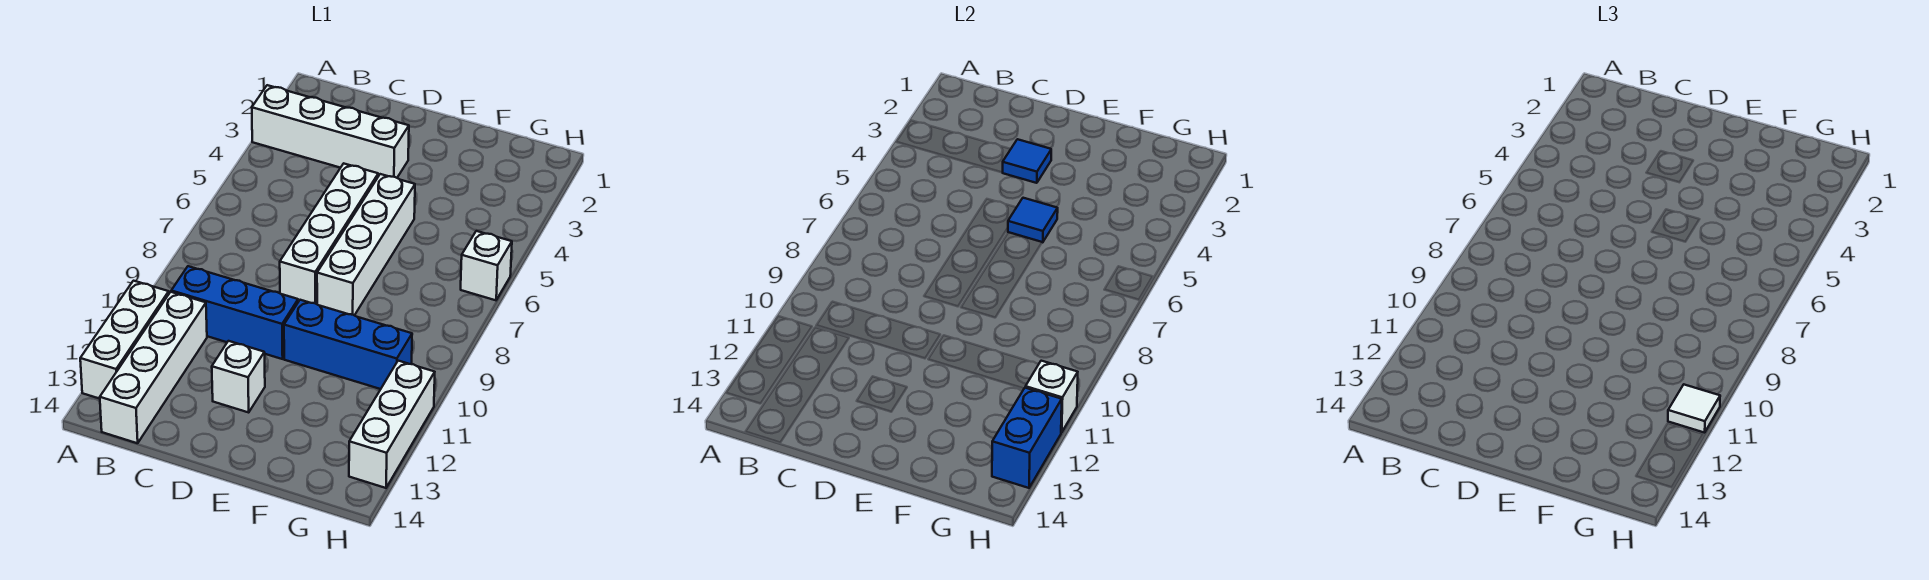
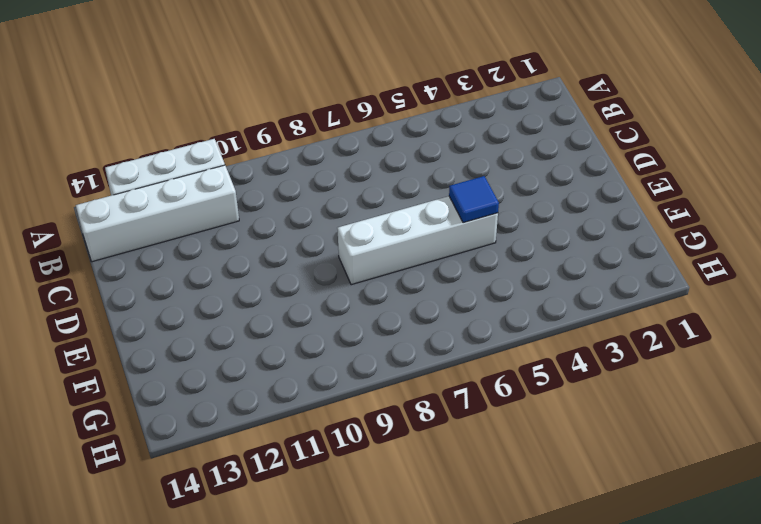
none -> white brick A3:D3 level 1
none -> blue brick B10:D10 level 1
none -> white brick D5:D8 level 1

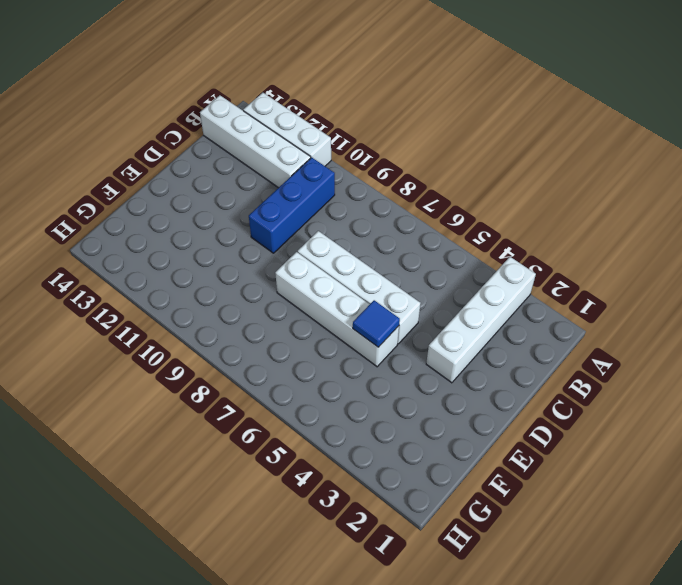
none -> white brick D12 level 1
none -> blue brick E10:G10 level 1
none -> white brick H6 level 1

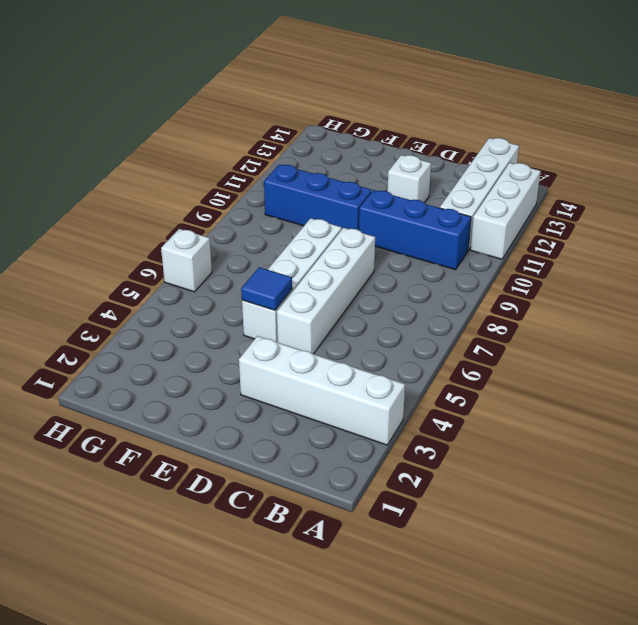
none -> white brick H11:H13 level 1
none -> blue tile D3 level 2
none -> white brick H11 level 2

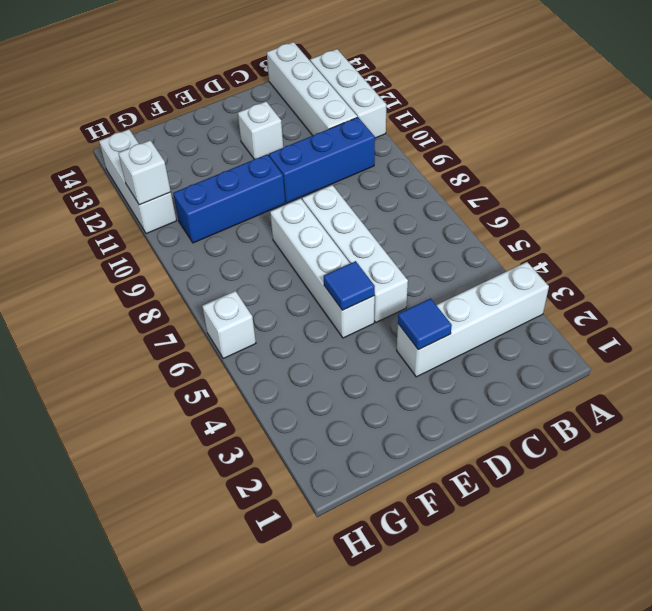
none -> blue brick H12:H13 level 2
none -> white tile H11 level 3

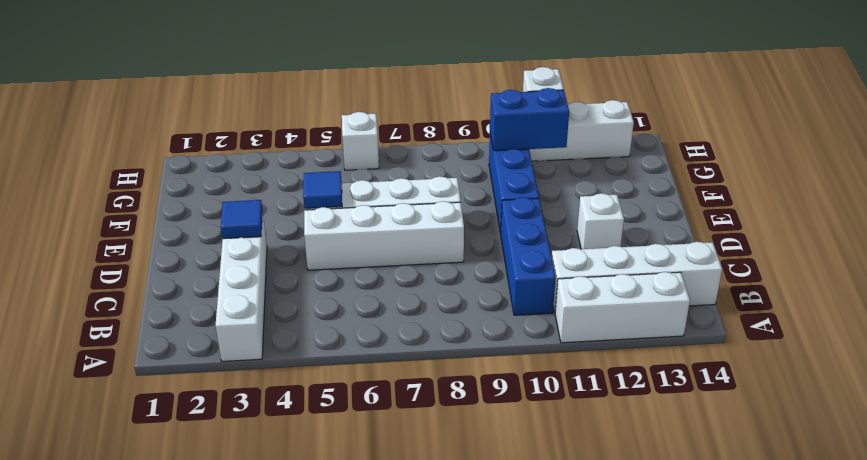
blue brick G10:G11 level 2 -> blue brick H12:H13 level 2
none -> white tile H11 level 3

